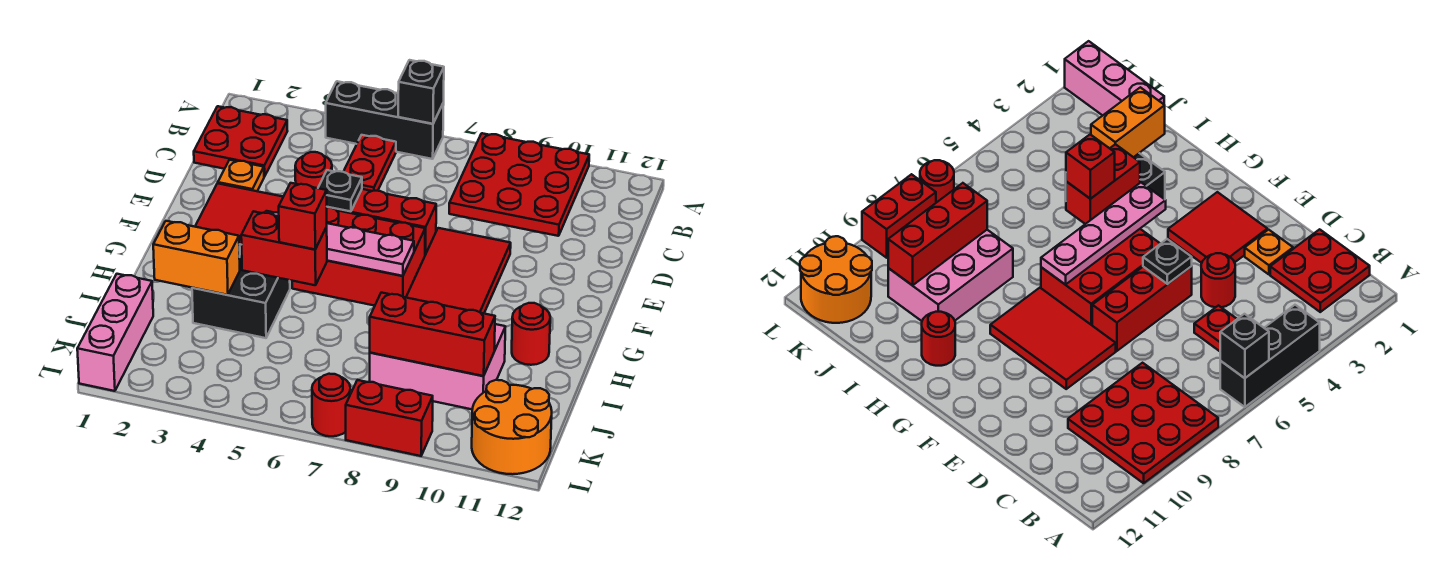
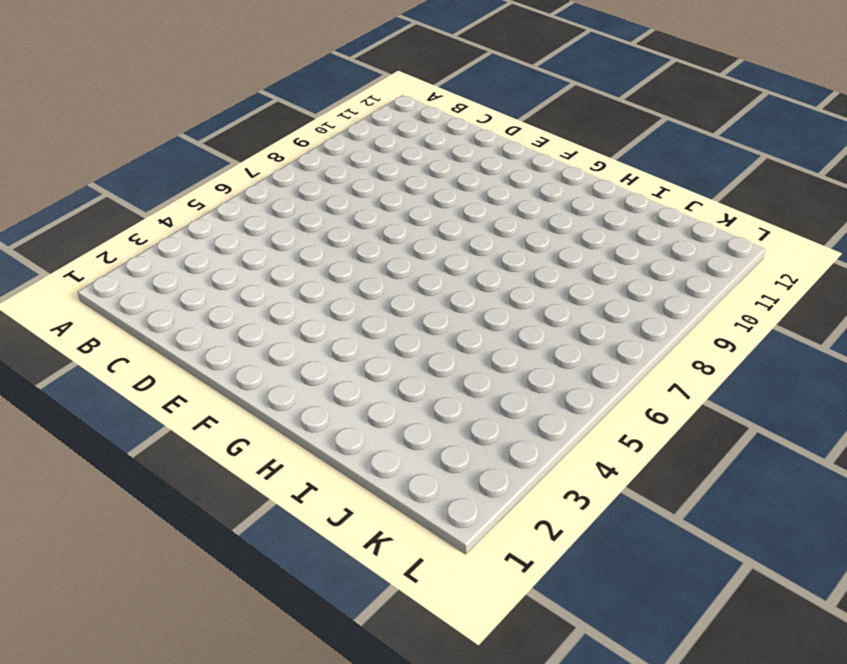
none -> black brick A4:A6 level 1
none -> red plate A8:C10 level 1
none -> red plate B1:C2 level 1

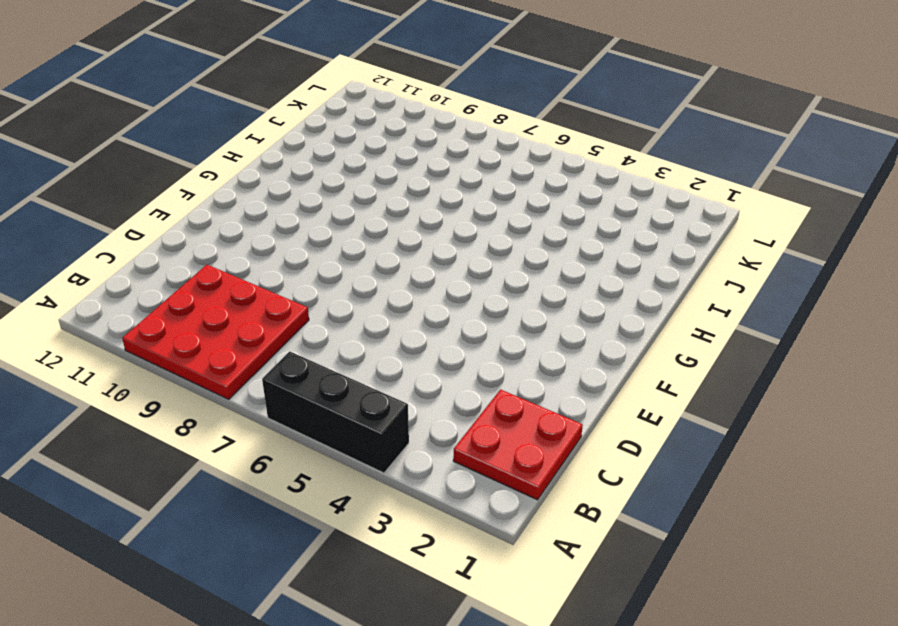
none -> red plate B5:C5 level 1
none -> orange plate D2 level 1
none -> red round brick D4 level 1

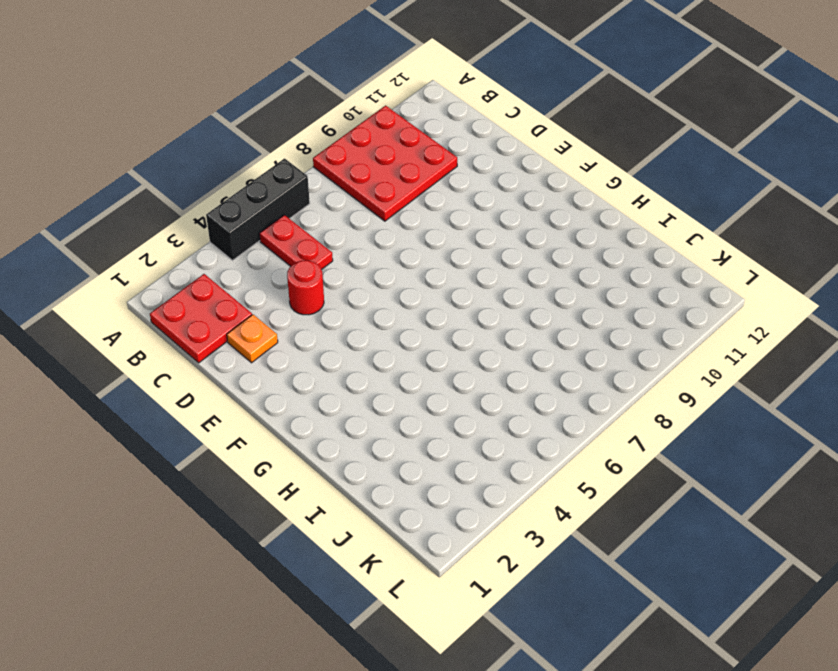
none -> red tile E2:F3 level 1
none -> red brick E5:E7 level 1
none -> red tile E8:G9 level 1

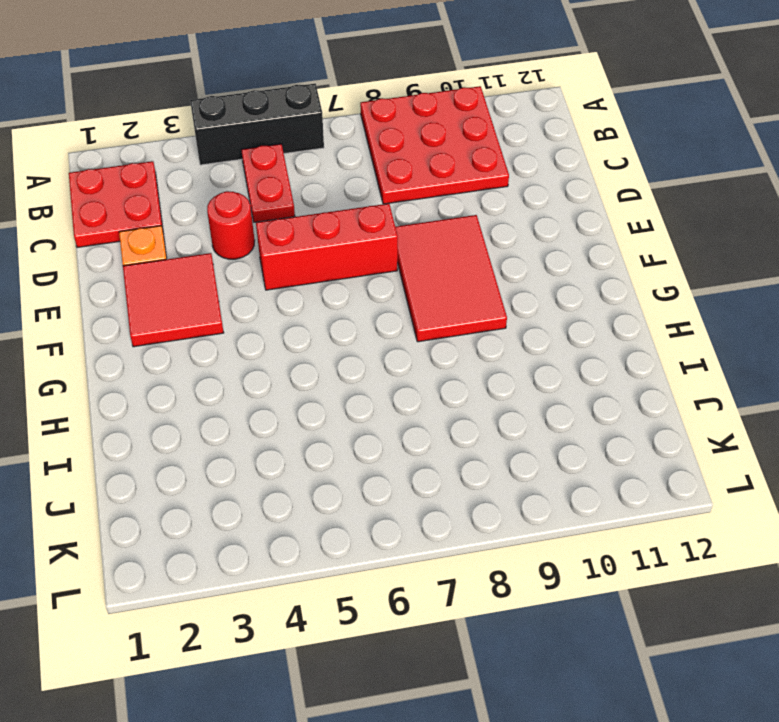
none -> red brick F5:G7 level 1
none -> black brick H3:I4 level 1
none -> red round brick H11 level 1

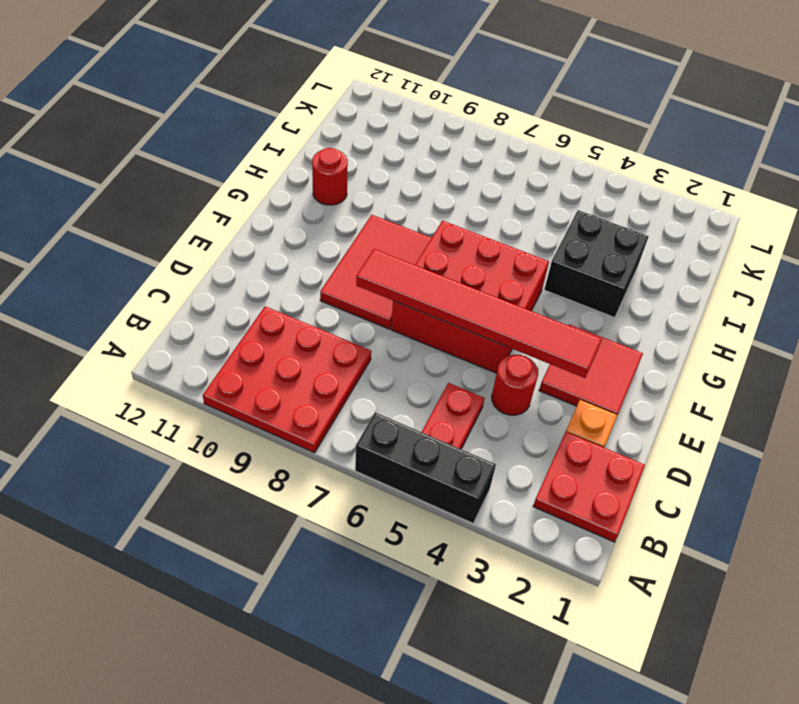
red tile E3:E8 level 2 -> black plate E5 level 2
none -> pink brick I8:J10 level 1
none -> pink brick J1:L1 level 1
none -> orange round brick K11:L12 level 1

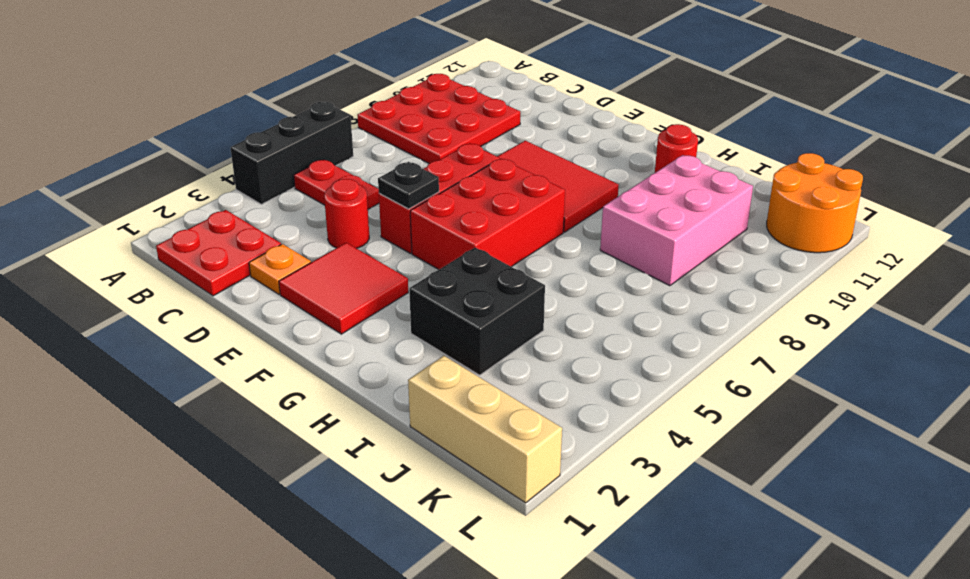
tan brick J1:L1 level 1 -> pink brick J1:L1 level 1
none -> red round brick L7 level 1
none -> red brick L8:L9 level 1
none -> black brick A6 level 2

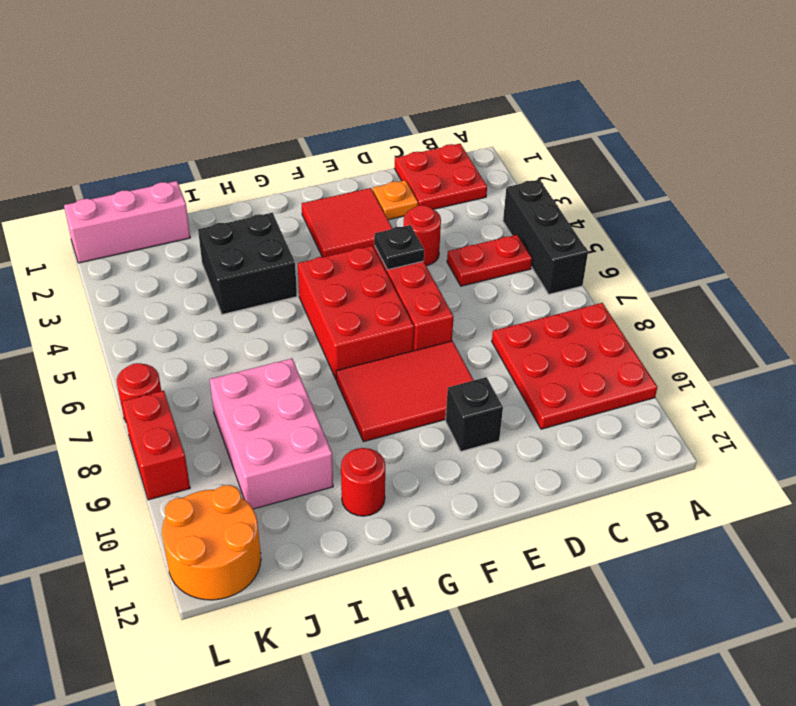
black brick E10 level 1 -> black brick A6 level 2
none -> pink plate G4:G7 level 2
none -> red brick H4:H5 level 2
none -> orange brick I2:I3 level 2

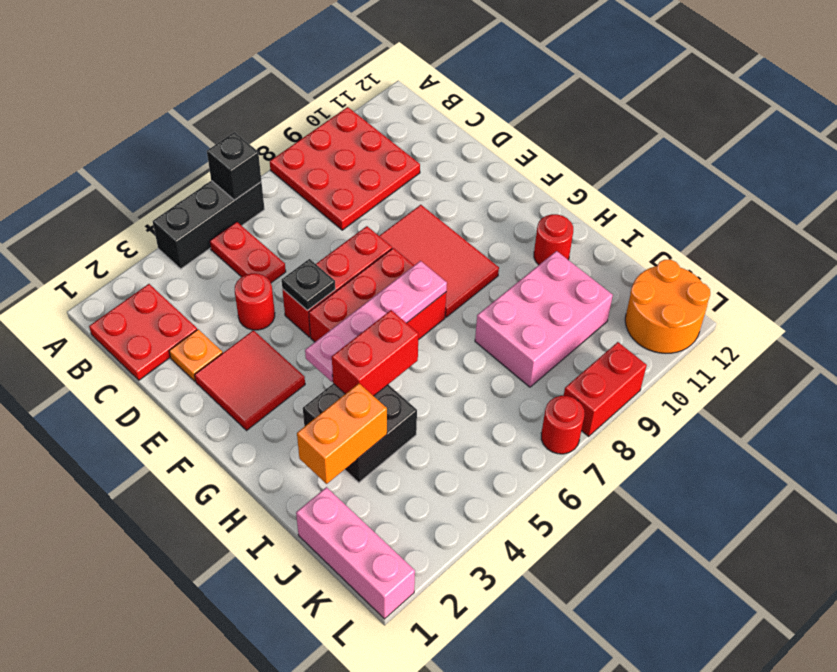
none -> red brick J8:J10 level 2
none -> red brick H5 level 3

